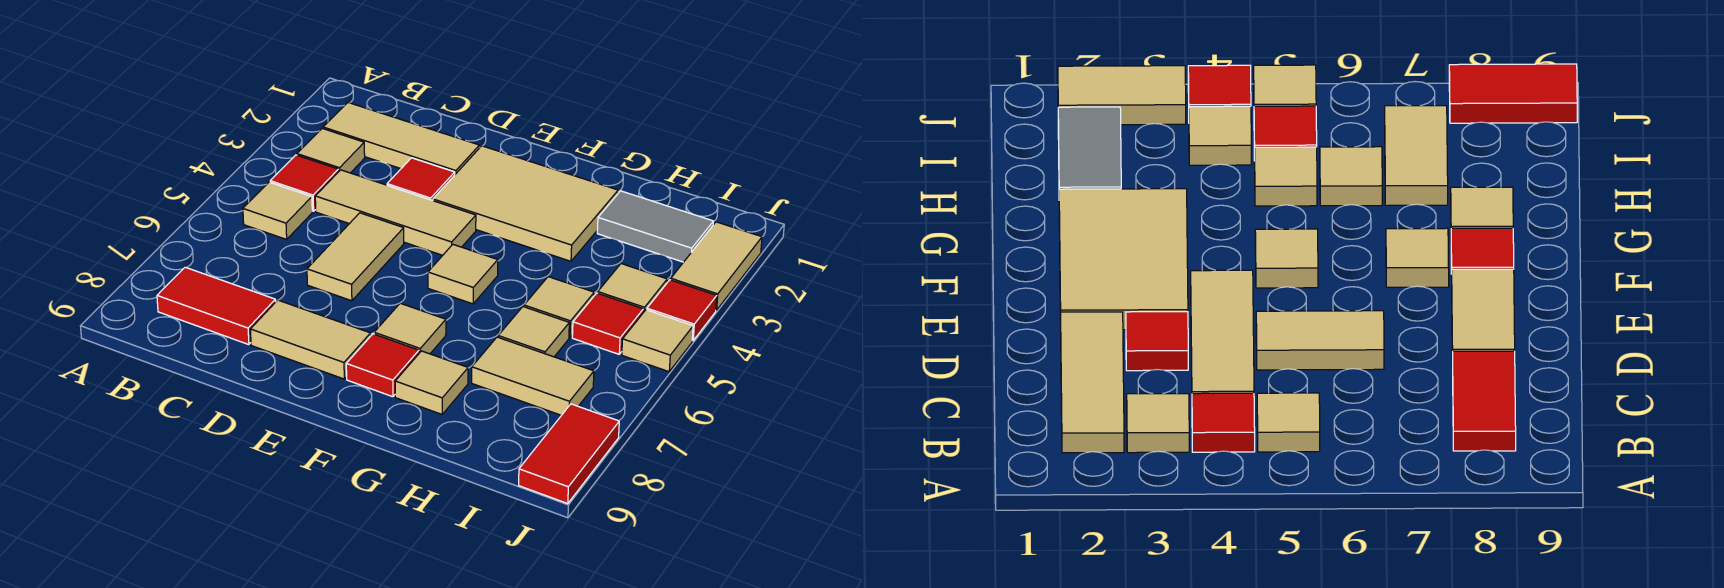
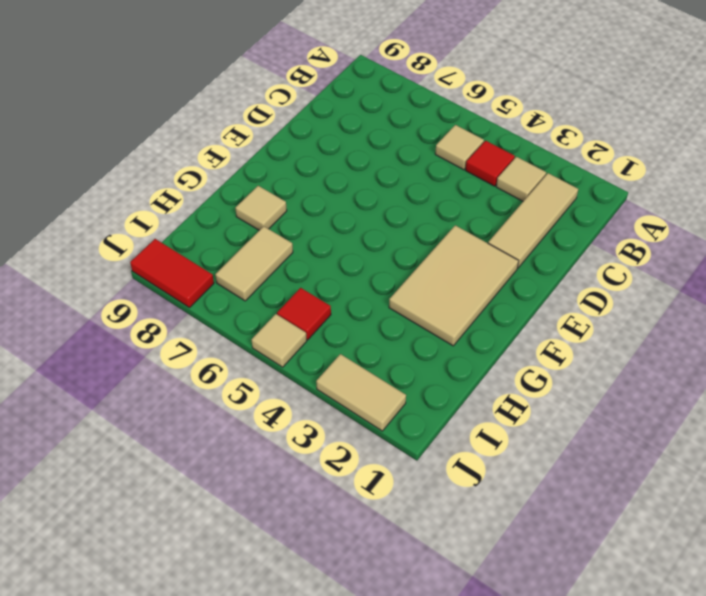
none -> red tile B8:C8 level 1
none -> tan tile C4:E4 level 1
none -> red tile D3 level 1

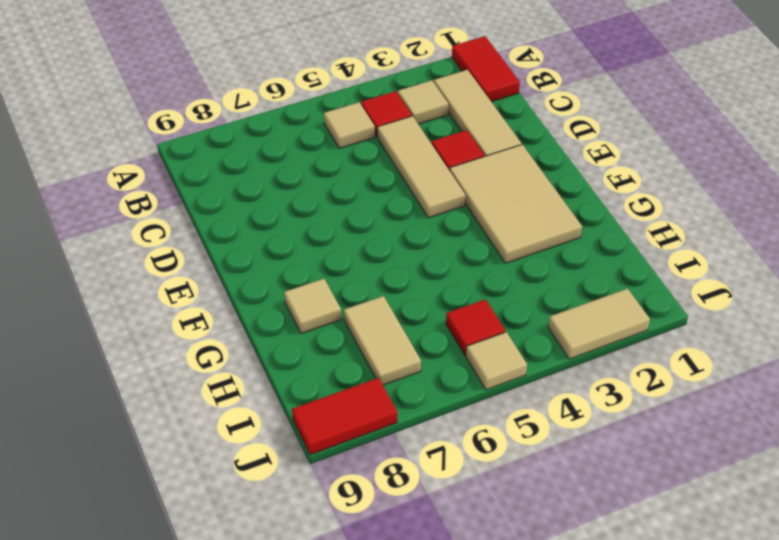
red tile A1:B1 level 1 -> red tile B8:C8 level 1
none -> tan tile D5:D6 level 1
none -> tan tile D8:E8 level 1
none -> tan tile F5 level 1

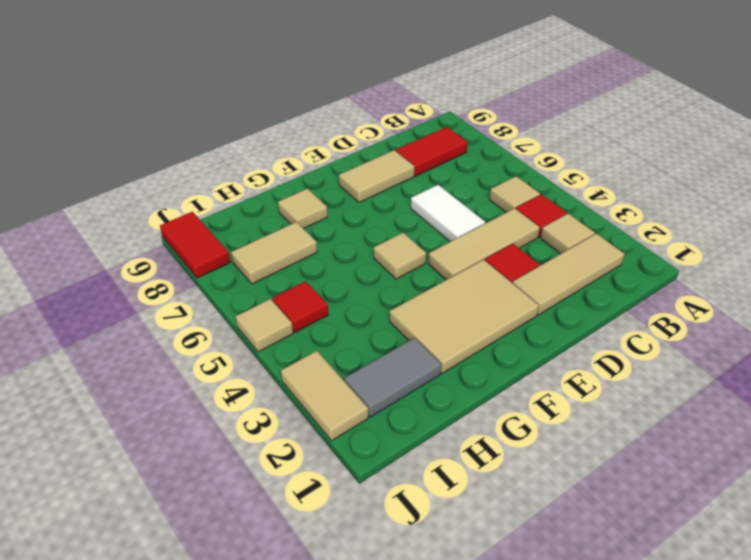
white tile D5:D6 level 1 -> tan tile D5:D6 level 1
none -> tan tile F7 level 1
none -> red tile F8 level 1
none -> tan tile H5 level 1

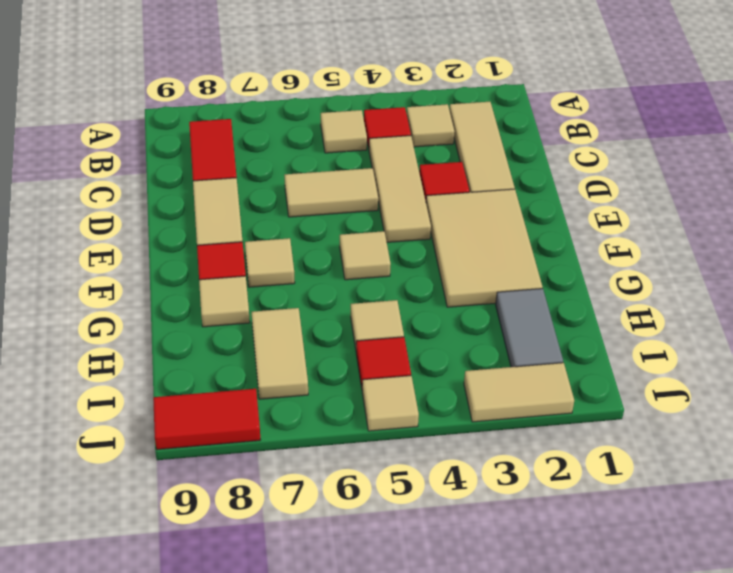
none -> tan tile H6 level 1
none -> tan tile I4 level 1
none -> red tile J4 level 1

